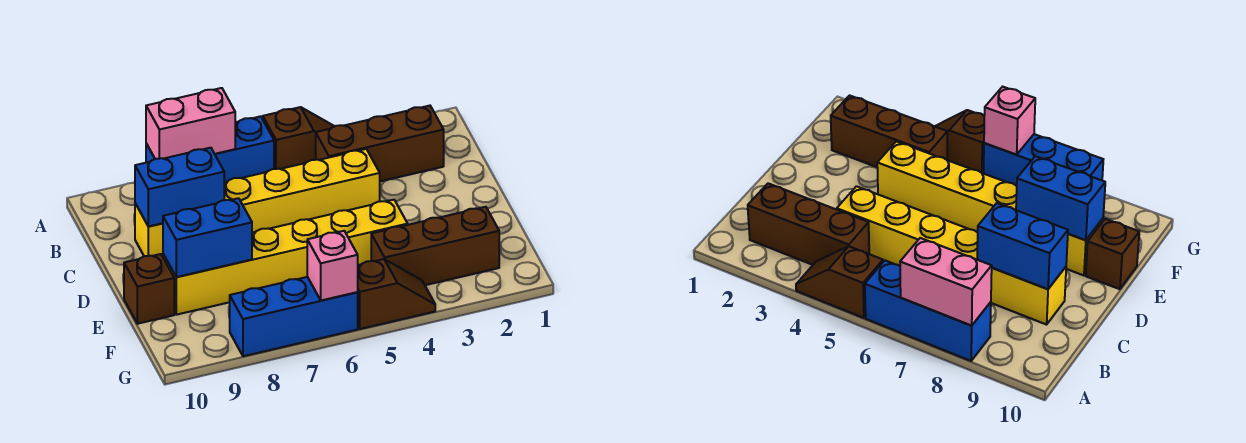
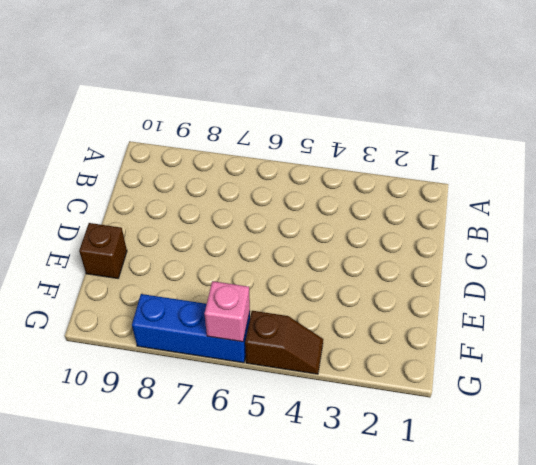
none -> brown slope A4:A5 level 1 top 5
none -> blue brick A6:A8 level 1
none -> brown brick B2:B4 level 1

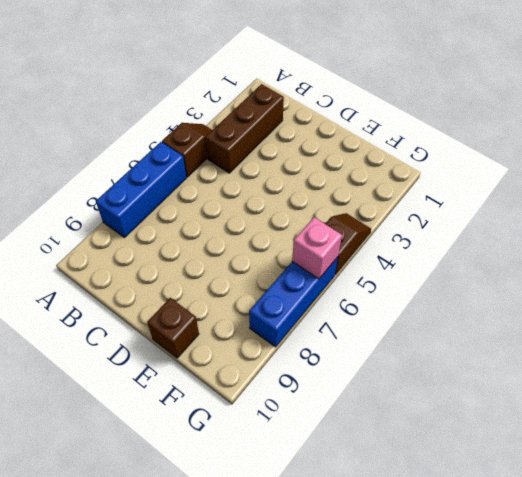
none -> yellow brick C4:C9 level 1
none -> yellow brick E4:E9 level 1
none -> brown brick F2:F4 level 1

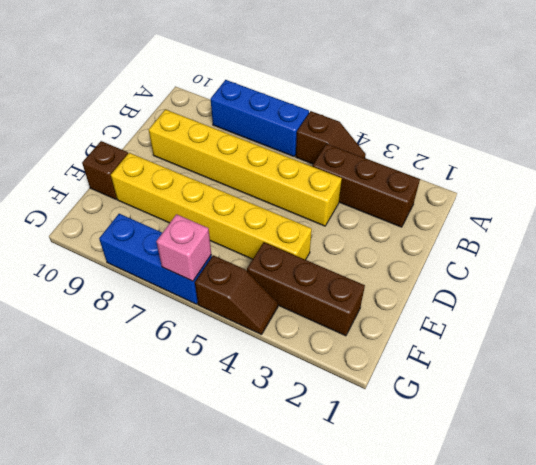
none -> pink brick A7:A8 level 2
none -> blue brick C8:C9 level 2
none -> blue brick E8:E9 level 2

